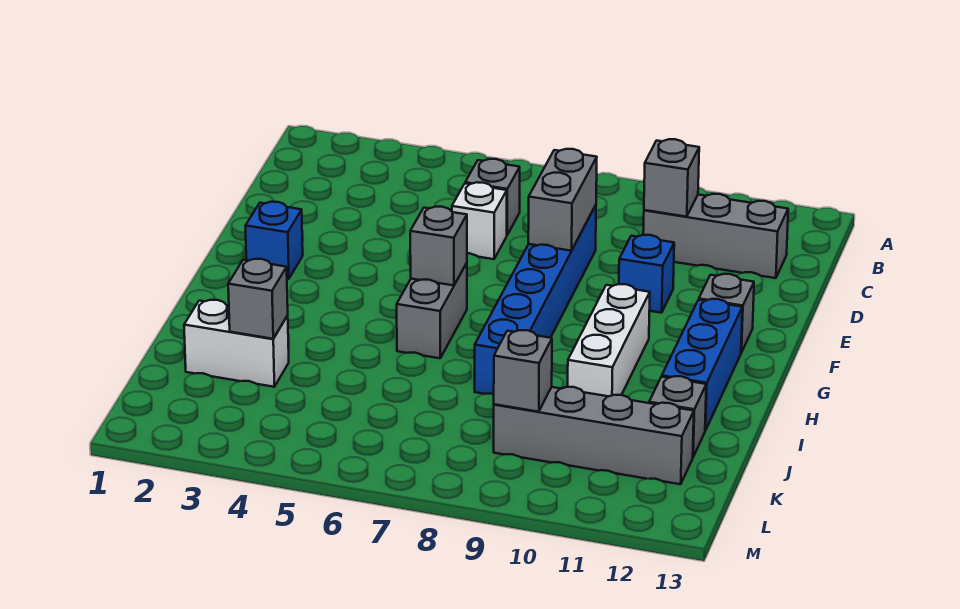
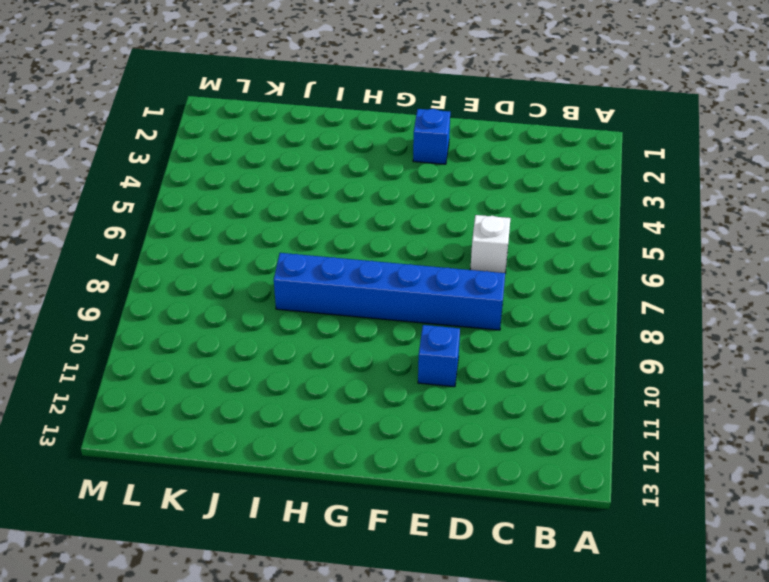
none -> grey brick C6 level 1
none -> grey brick C10:C12 level 1
none -> grey brick F12 level 1

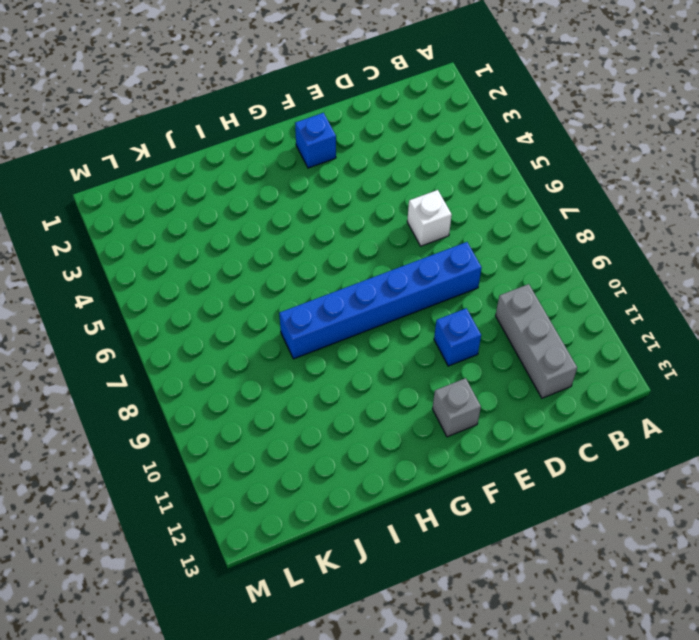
none -> grey brick C6 level 1
none -> grey brick G6:H6 level 1
none -> white brick G10:I10 level 1

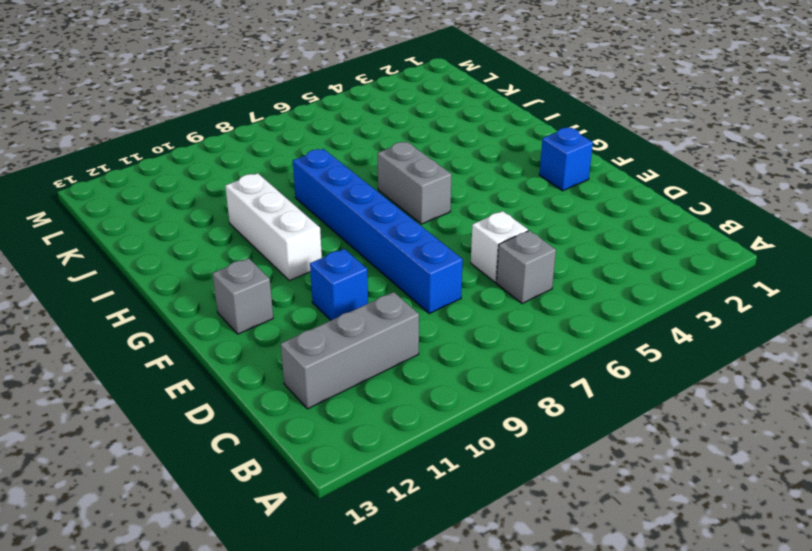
none -> blue brick G12:I12 level 1
none -> white brick J2:J3 level 1
none -> grey brick J12 level 1

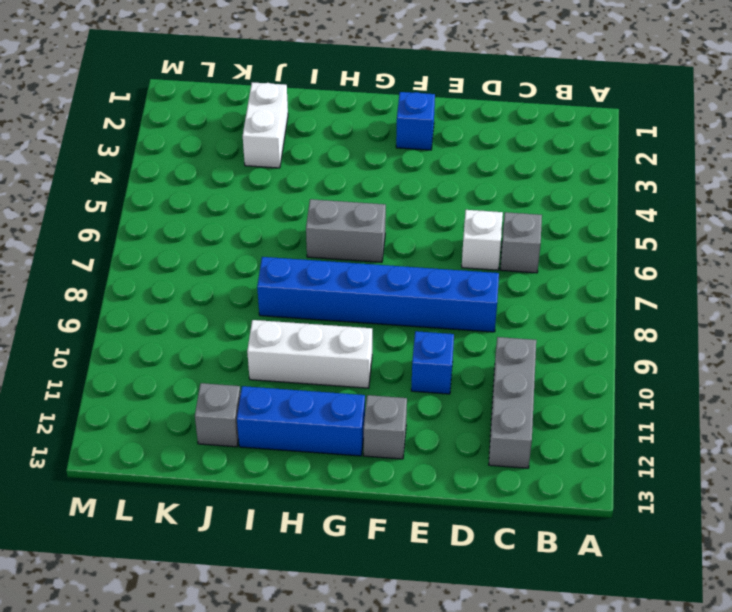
none -> grey brick K9:K12 level 1
none -> grey brick C10 level 2
none -> grey brick D8:E8 level 2

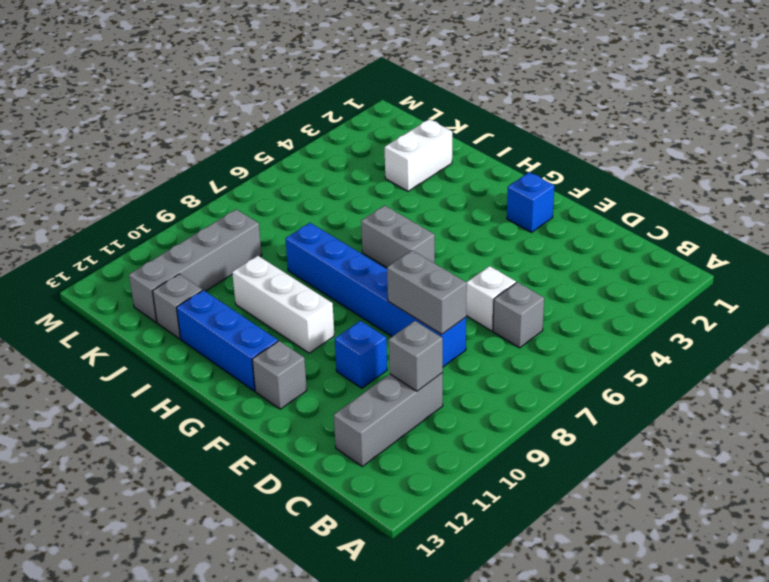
none -> grey brick G6 level 2
none -> grey brick J3 level 2
none -> grey brick K9 level 2

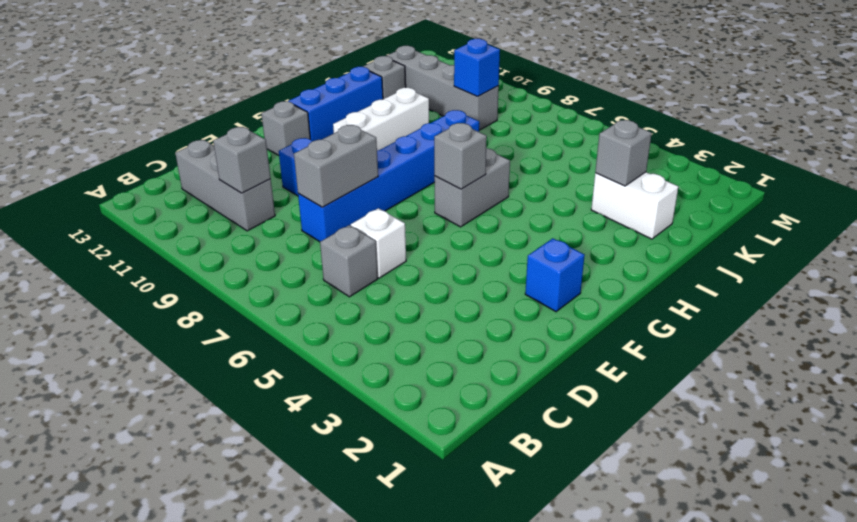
blue brick K9 level 2 -> grey brick K9 level 2

